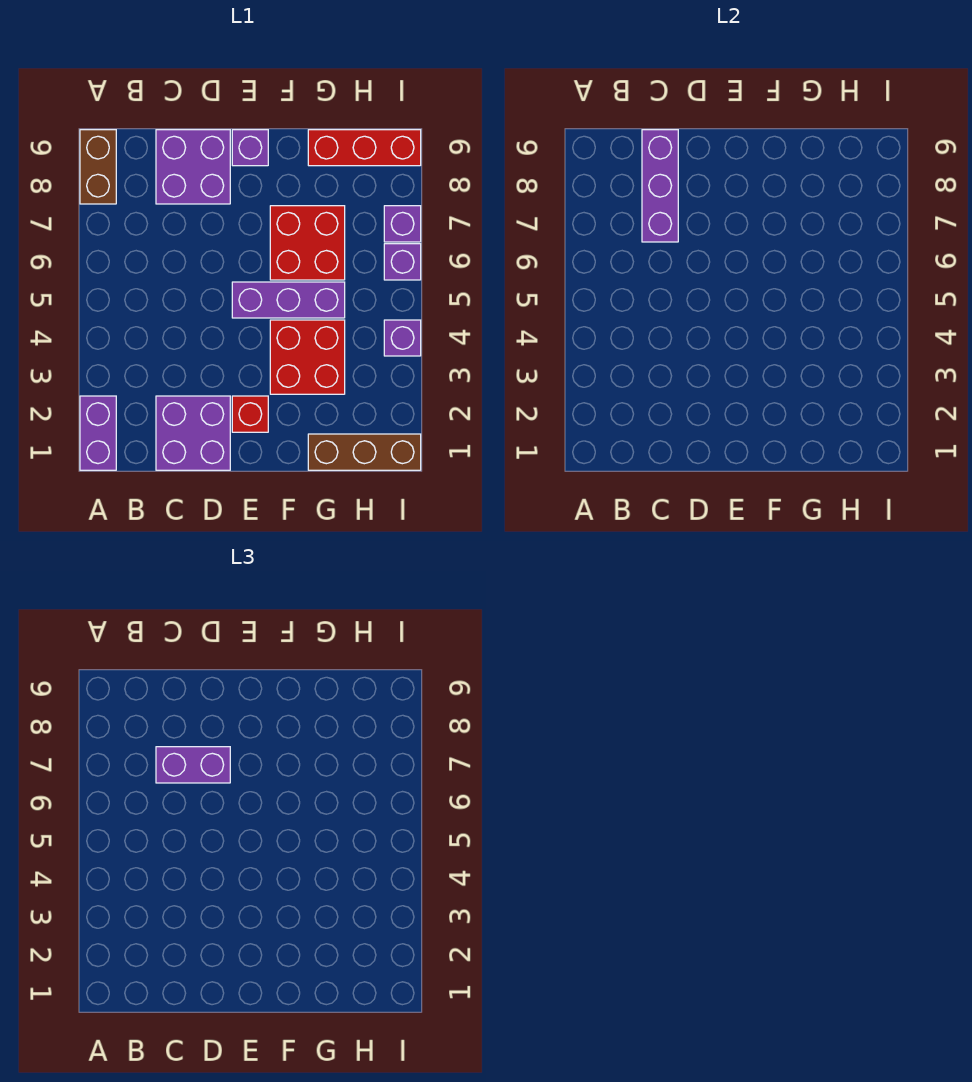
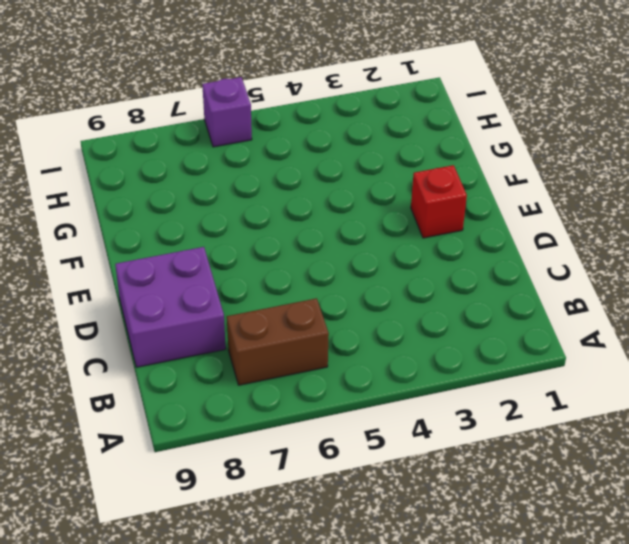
brown brick B6:B7 level 1 -> brown brick A8:A9 level 1
none -> purple brick A1:A2 level 1
none -> purple brick C1:D2 level 1
none -> purple brick E5:G5 level 1

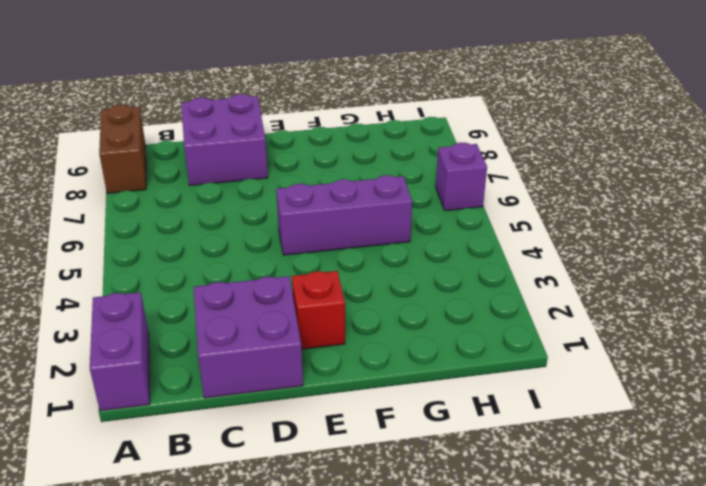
none -> purple brick E9 level 1
none -> red brick F3:G4 level 1
none -> red brick F6:G7 level 1

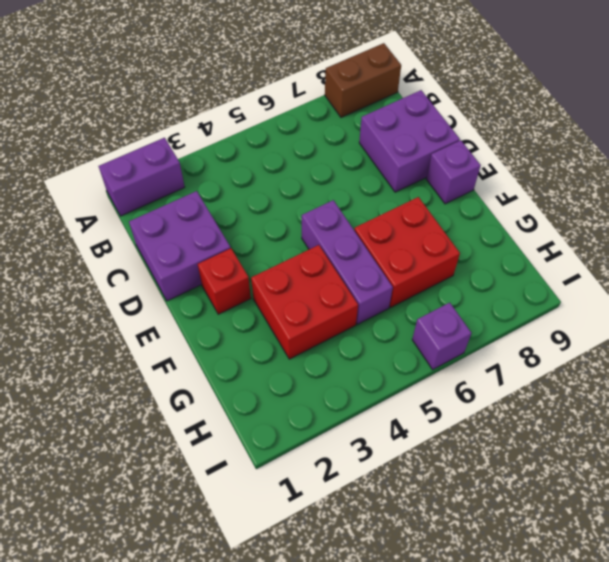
none -> brown brick G1:I1 level 1
none -> red brick G9:I9 level 1
none -> purple brick I4 level 1

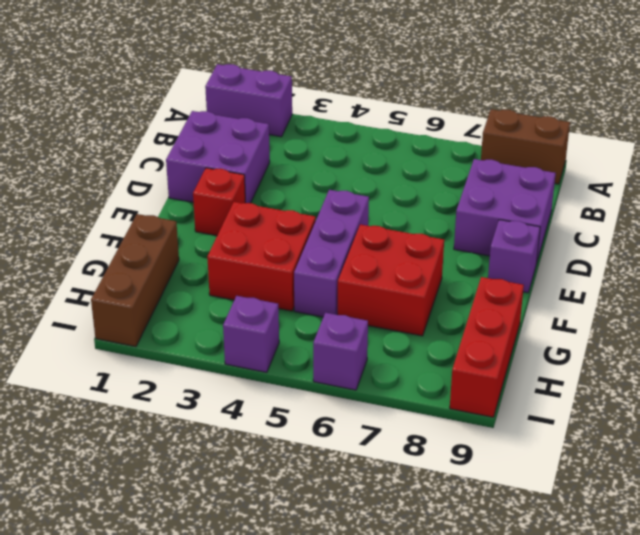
none -> purple brick I7 level 1
none -> purple brick C7:C9 level 2
none -> purple brick C7:D7 level 3

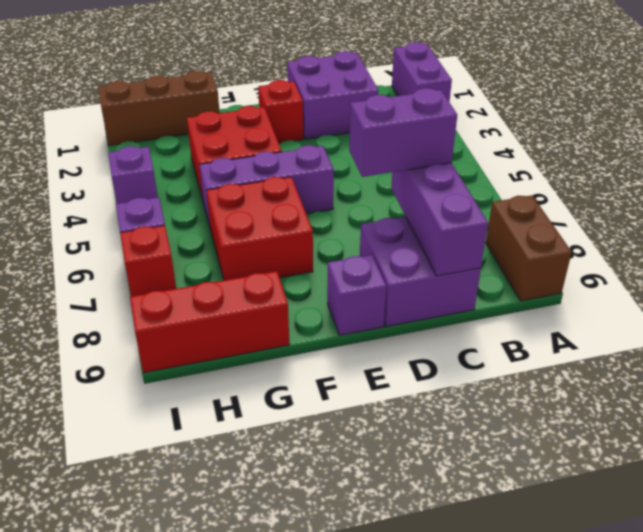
red brick I7 level 1 -> purple brick I7 level 1

